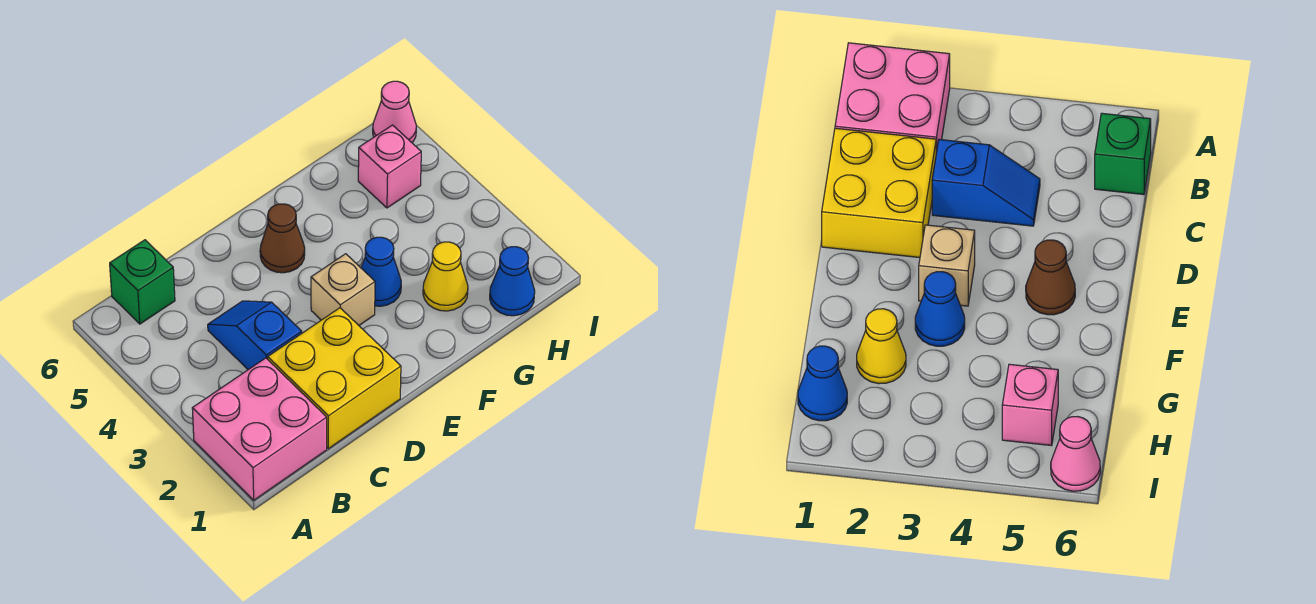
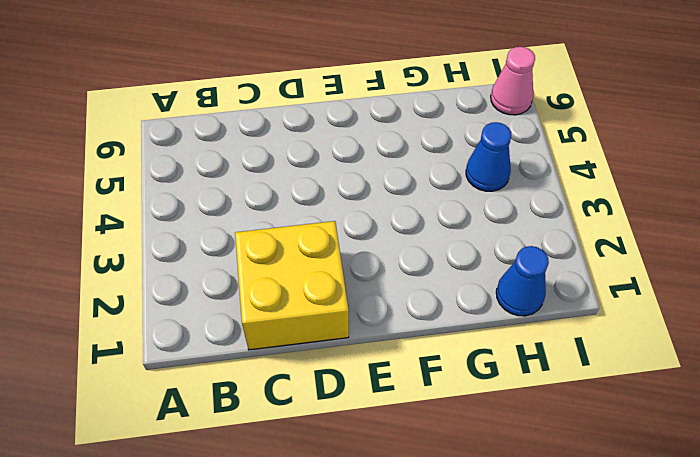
blue cone H4 level 1 -> blue cone F3 level 1
none -> pink brick A1:B2 level 1
none -> green brick B6 level 1

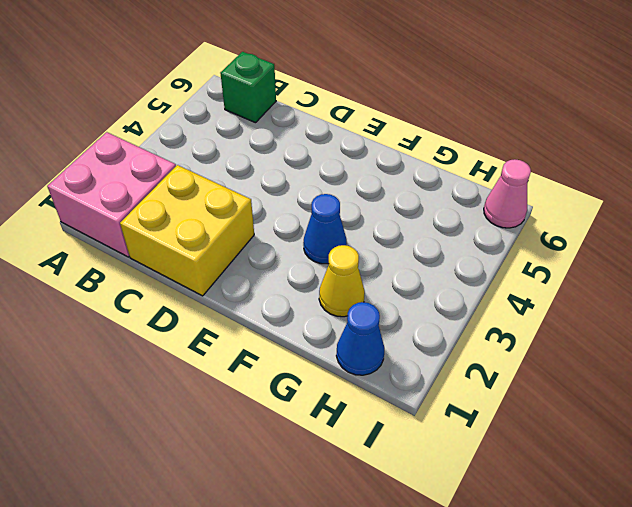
none -> blue slope C3:C4 level 1 top 3
none -> tan brick E3 level 1

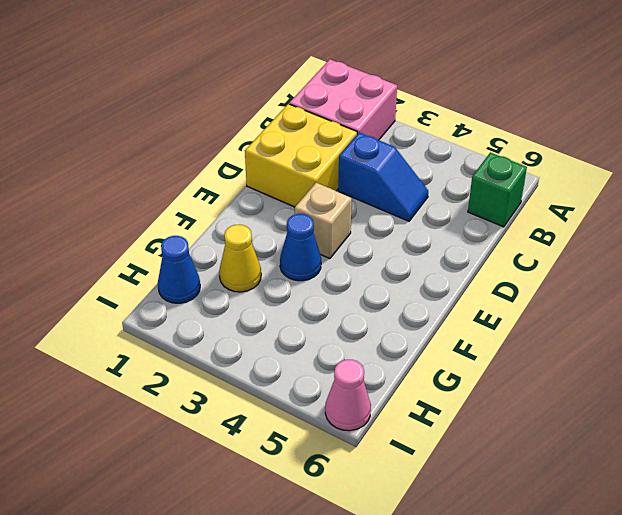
none -> brown cone E5 level 1
none -> pink brick H5 level 1

